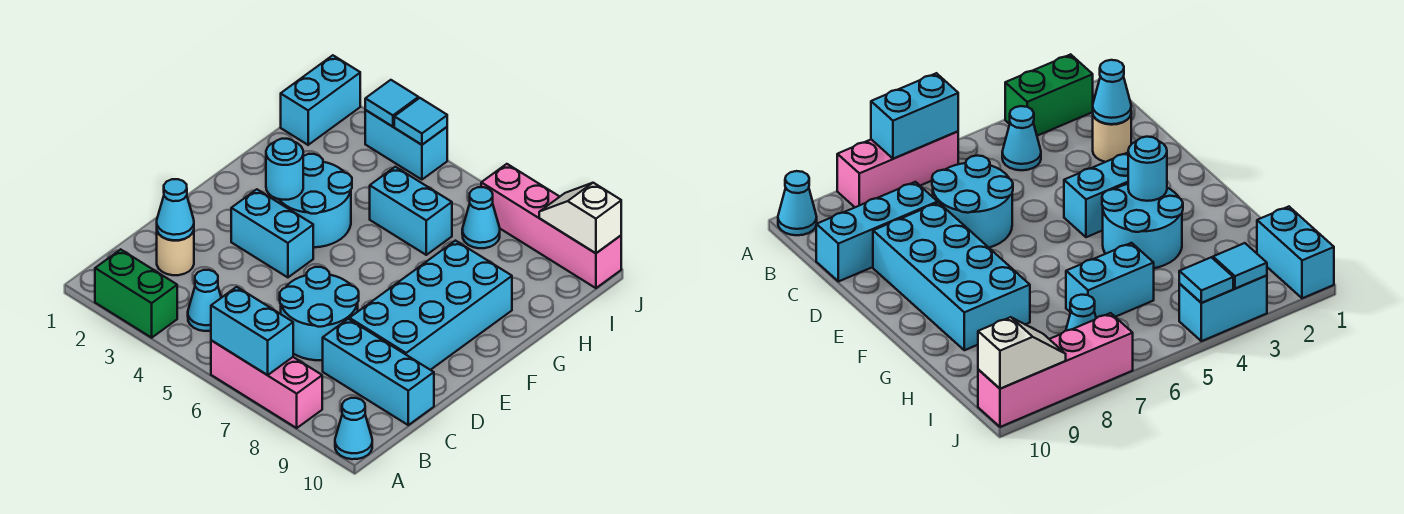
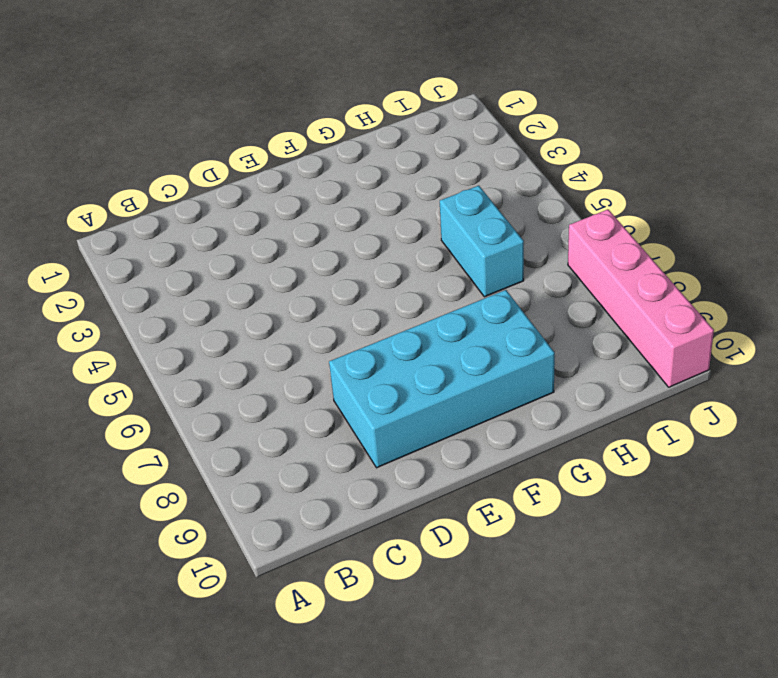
none -> green brick A2:A3 level 1
none -> pink brick A6:A8 level 1
none -> cyan cone A10 level 1

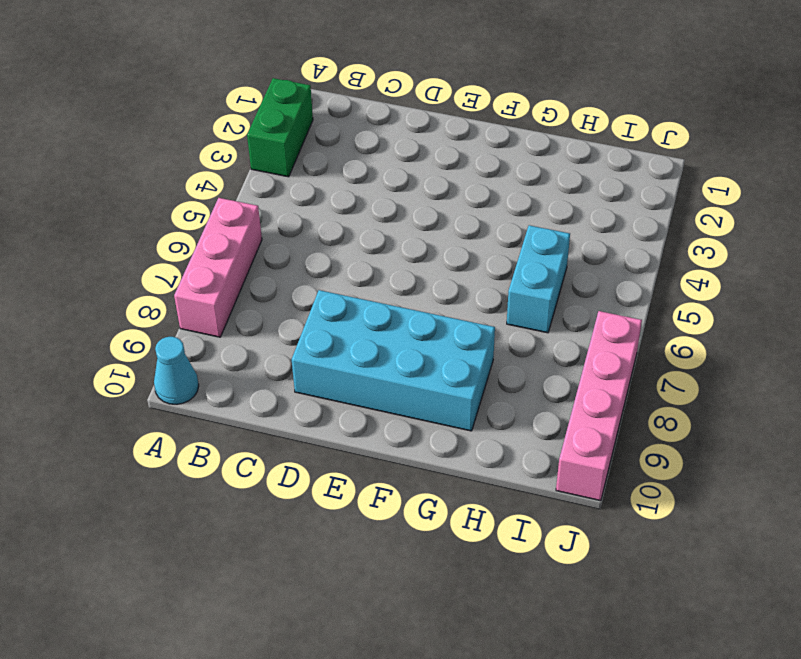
none -> cyan cone B4 level 1
none -> tan round brick C2 level 1
none -> cyan round brick C6:D7 level 1

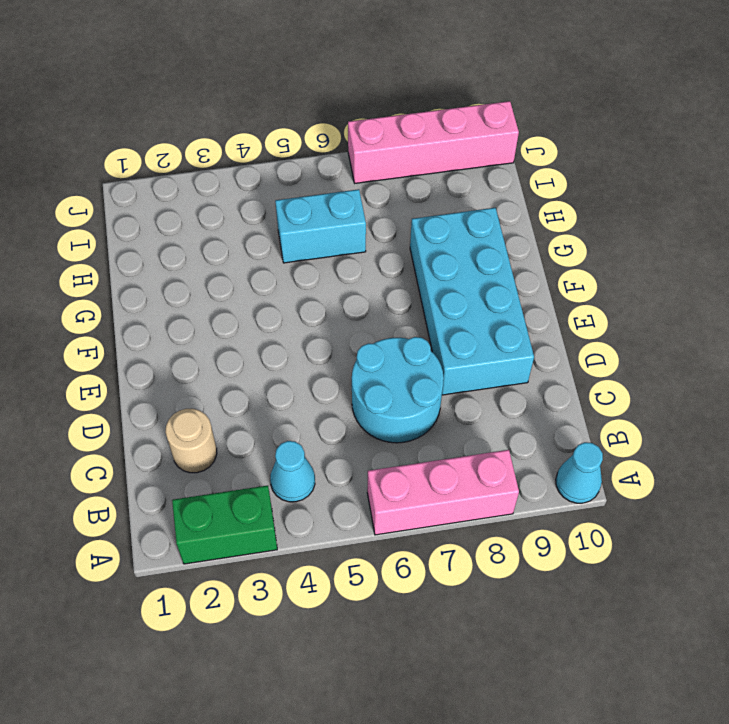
none -> cyan brick C8:C10 level 1
none -> cyan brick E3:E4 level 1
none -> cyan round brick F3:G4 level 1

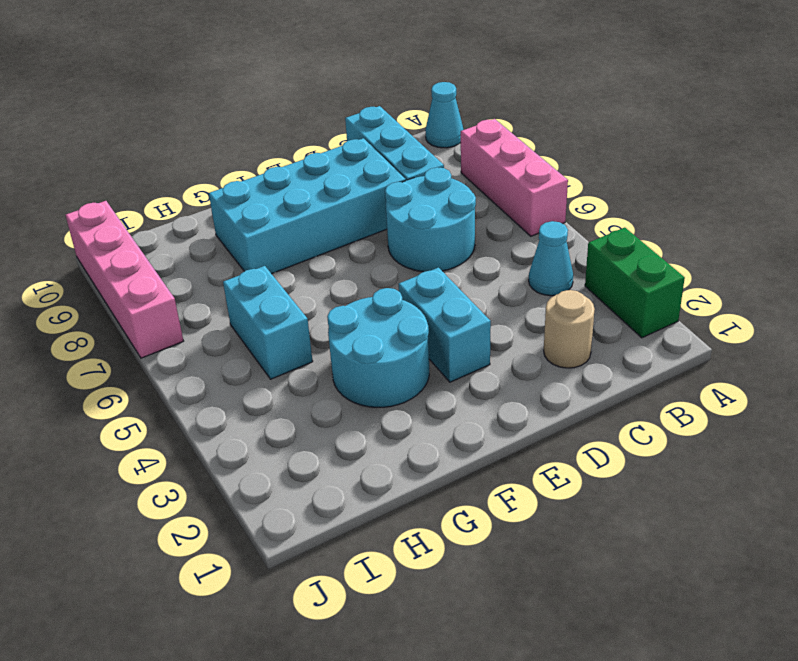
none -> cyan brick I1:J1 level 1
none -> cyan cone I7 level 1
none -> cyan brick J3:J4 level 1

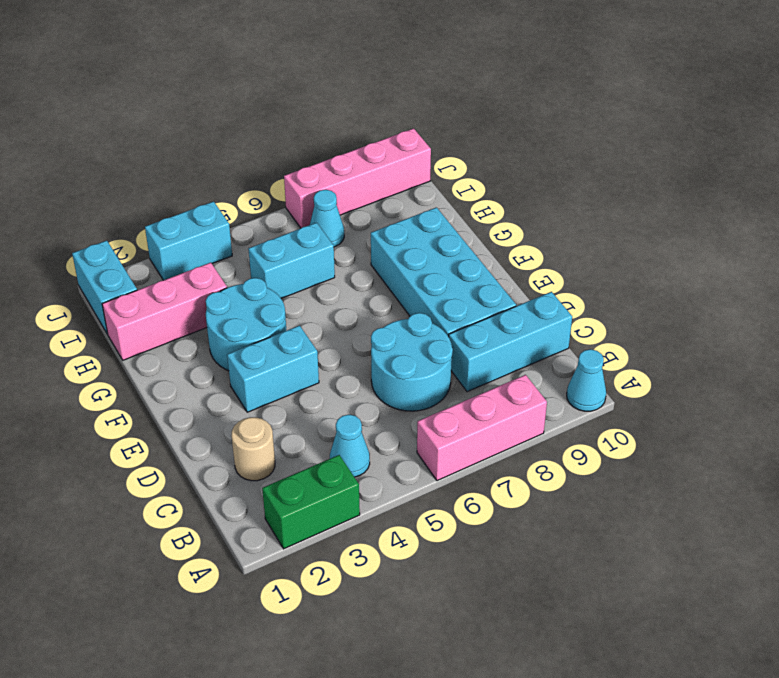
pink brick H1:H3 level 1 -> none
none -> cyan brick A6:A7 level 2
none -> cyan cone C2 level 2
none -> cyan round brick F3 level 2

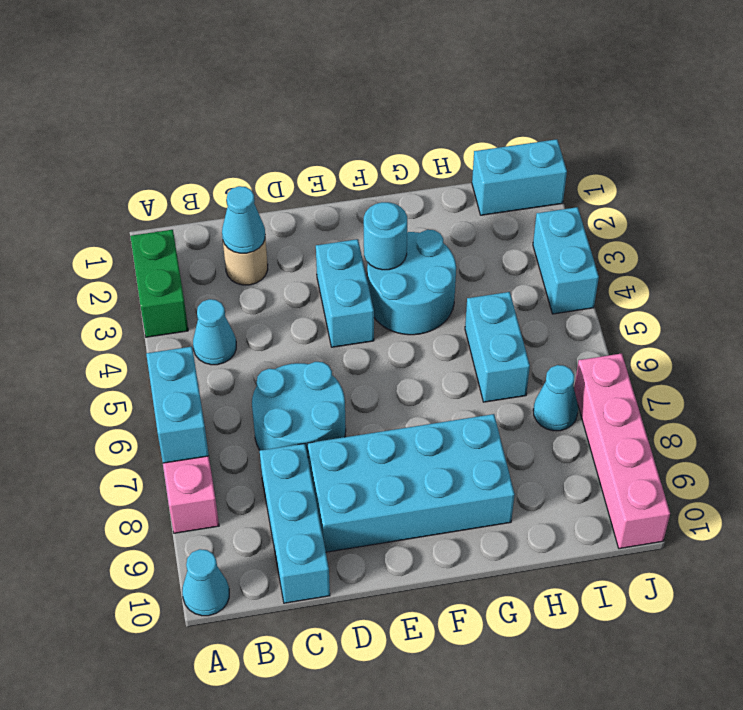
none -> cyan tile J3 level 2
none -> cyan tile J4 level 2
none -> white slope J9:J10 level 2 top 10

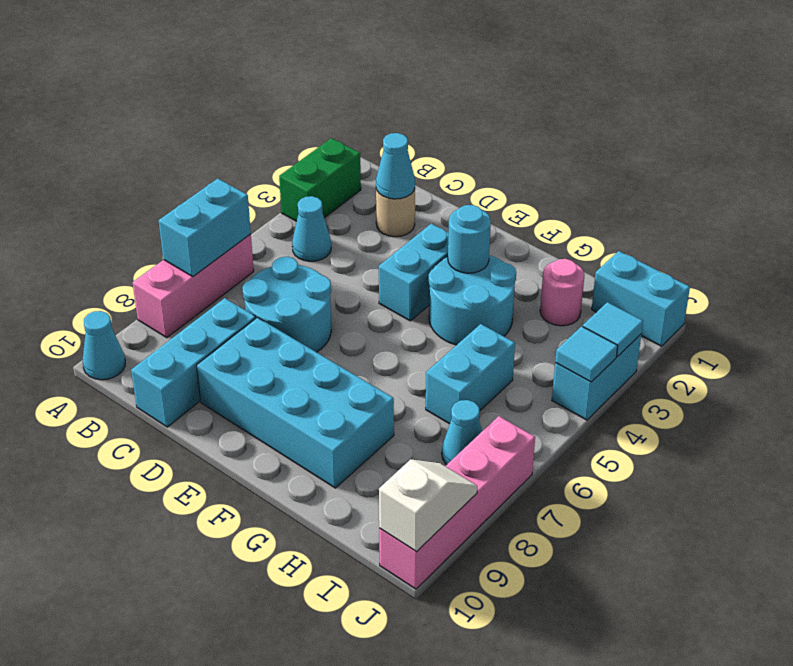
pink round brick H2 level 1 -> none

